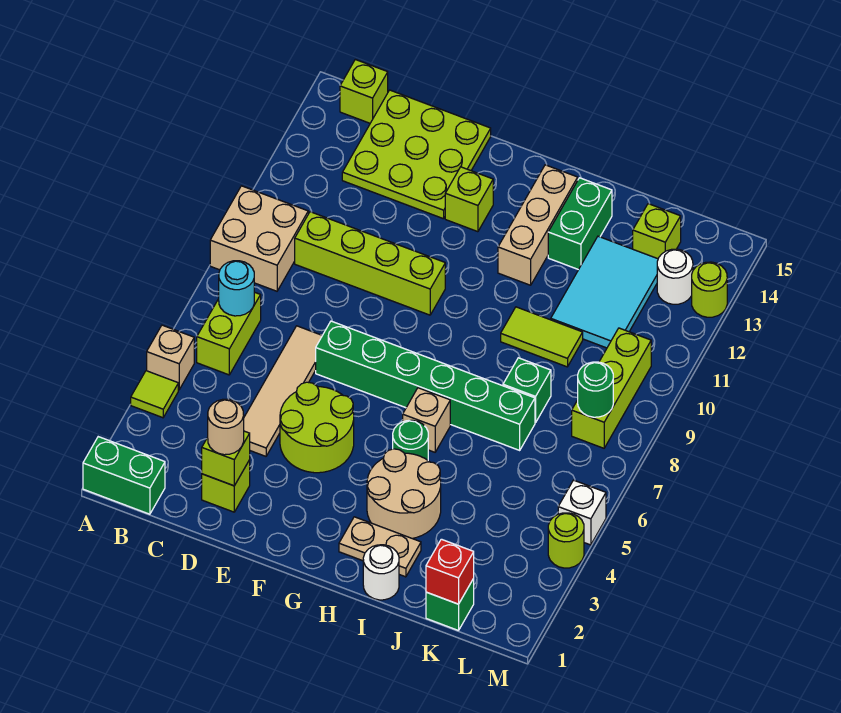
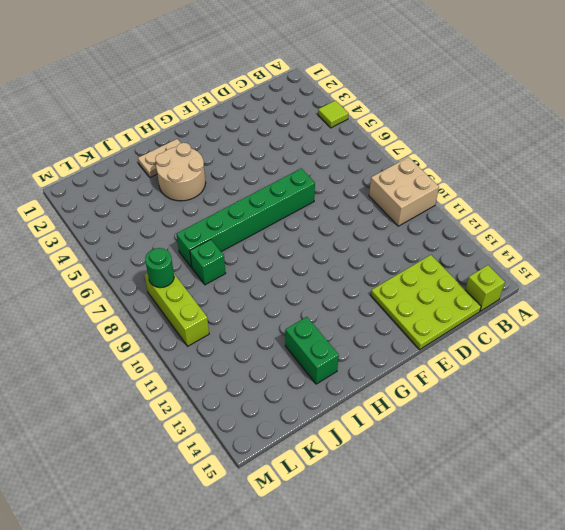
none -> green brick A1:B1 level 1
none -> tan brick A5 level 1
none -> lime brick B6:B7 level 1
none -> lime brick C10:F10 level 1

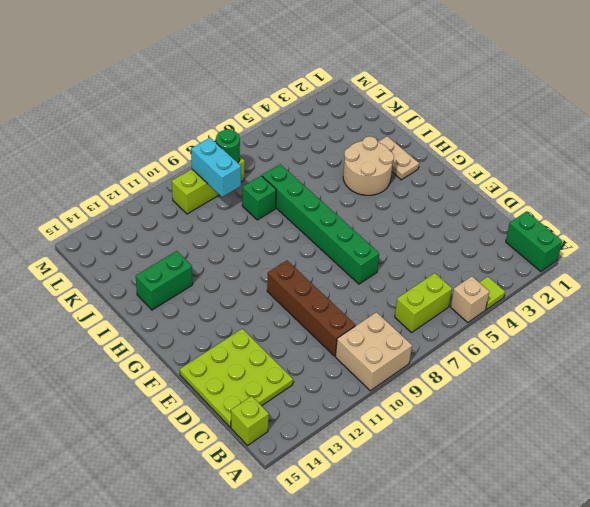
brown brick C10:F10 level 1 -> lime brick C10:F10 level 1
cyan brick K9:L9 level 2 -> none
none -> lime brick D2 level 1
none -> tan tile D4:D7 level 1
none -> lime round brick E4:F5 level 1
none -> lime brick F13 level 1

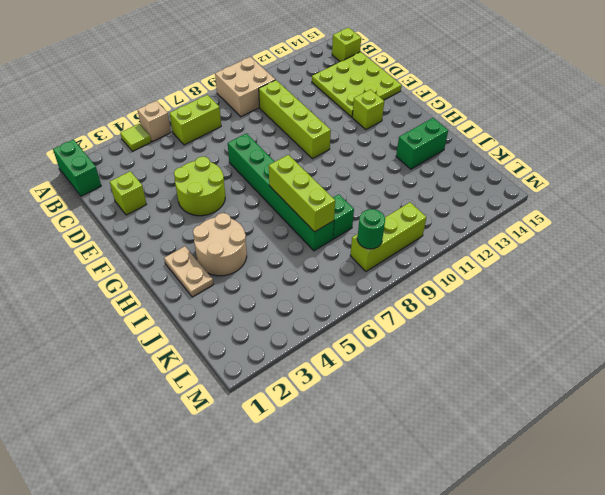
lime brick H7:J7 level 2 -> none
none -> tan tile D4:D7 level 1
none -> green round brick H5 level 1
none -> tan brick H6 level 1
none -> tan brick H12:H14 level 1

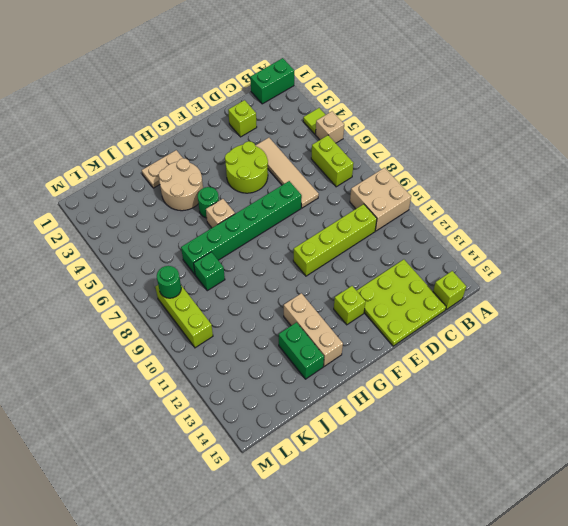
none -> white round brick I1 level 1
none -> lime tile I10:J10 level 1
none -> cyan tile J11:K13 level 1
none -> green brick K1 level 1

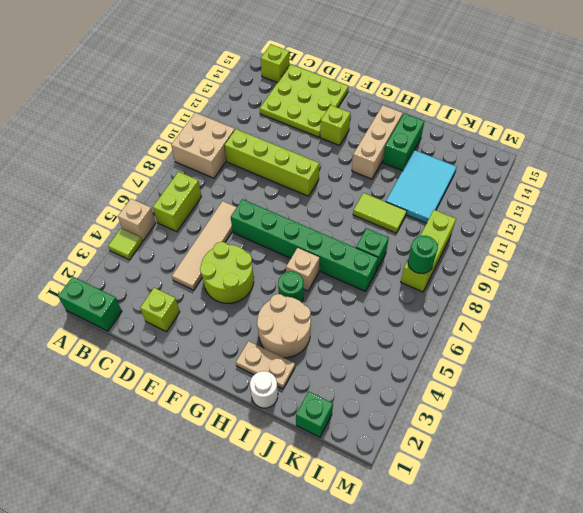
none -> lime brick K14 level 1
none -> white round brick L13 level 1
none -> lime round brick M4 level 1
none -> white brick M5 level 1

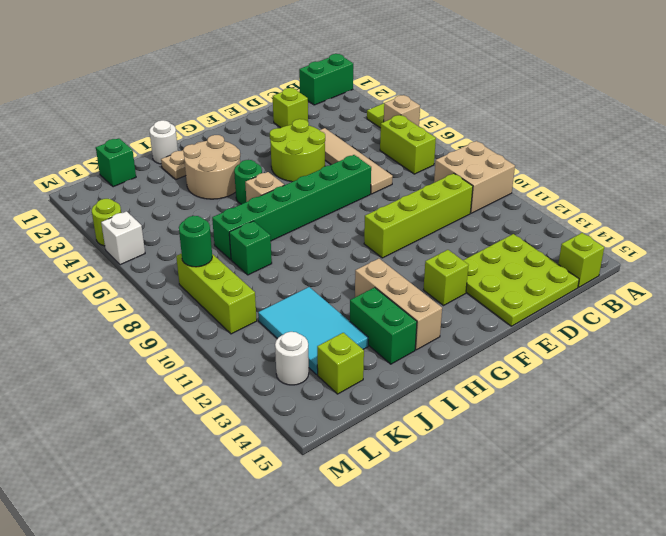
none -> lime tile I10:J10 level 1
none -> lime round brick M13 level 1
none -> cyan round brick B7 level 2
none -> lime brick D2 level 2

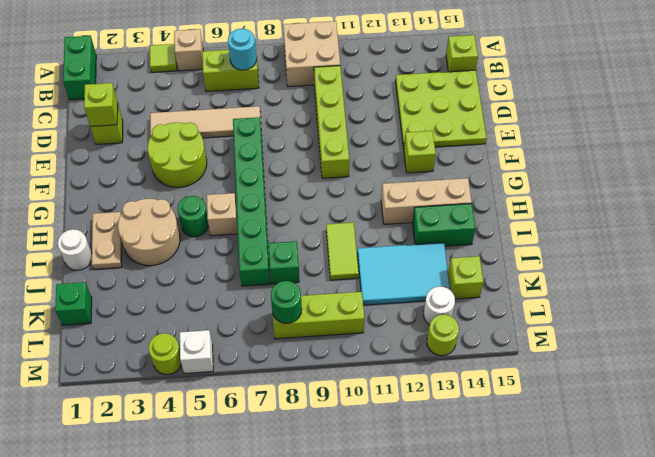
none -> red brick K1 level 2
none -> tan round brick D2 level 3

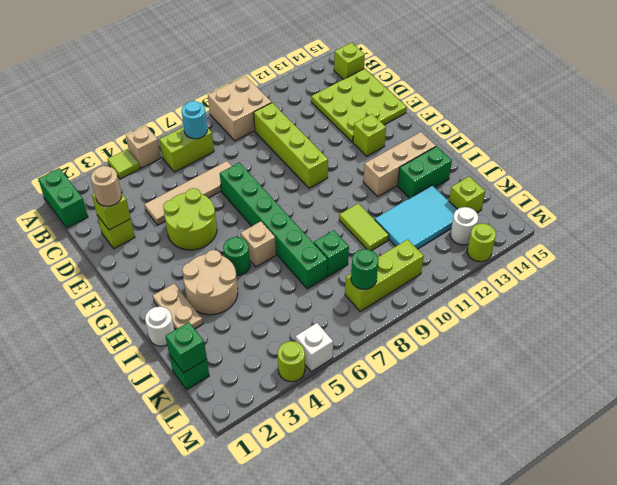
green brick K1 level 2 -> red brick K1 level 2

